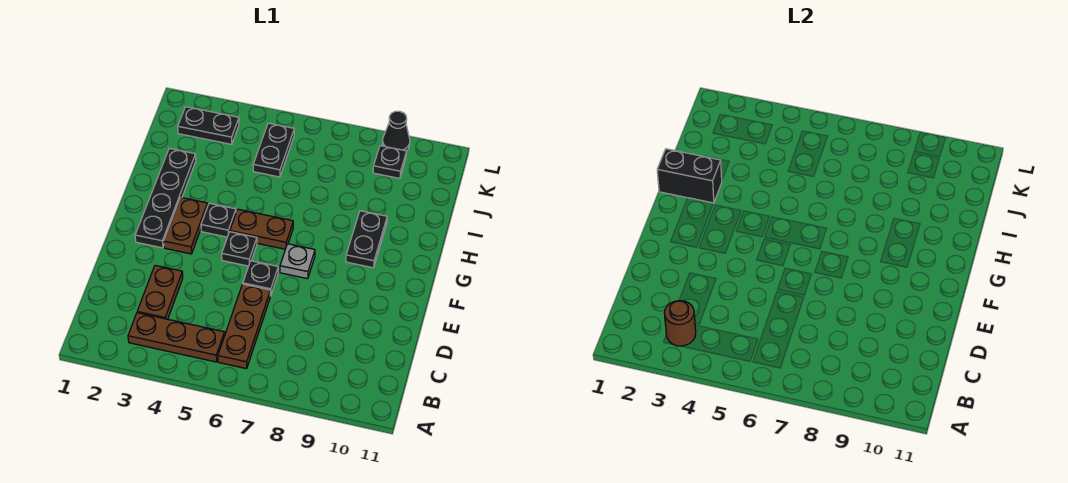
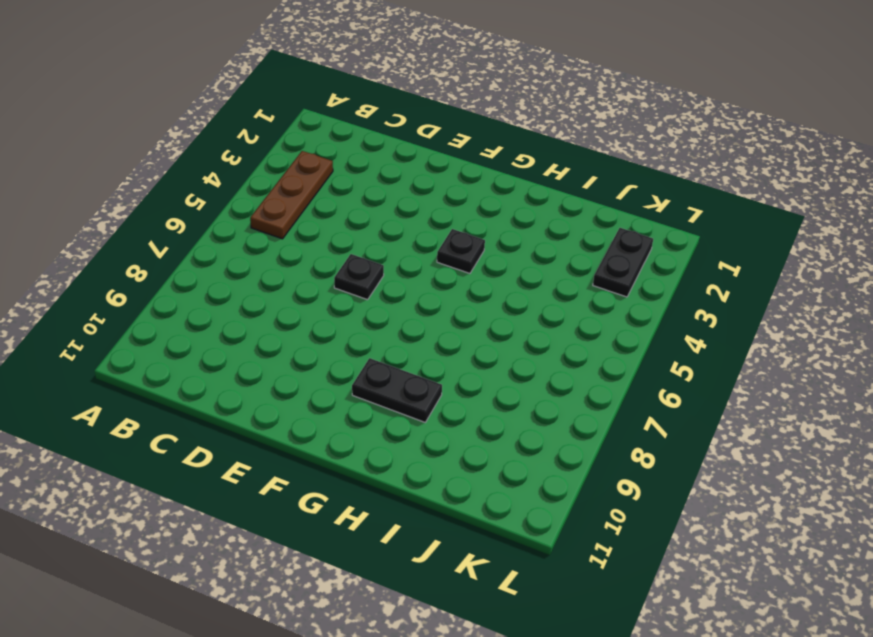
none -> brown plate B6:D6 level 1
none -> brown plate C3:D3 level 1
none -> black plate F2:I2 level 1

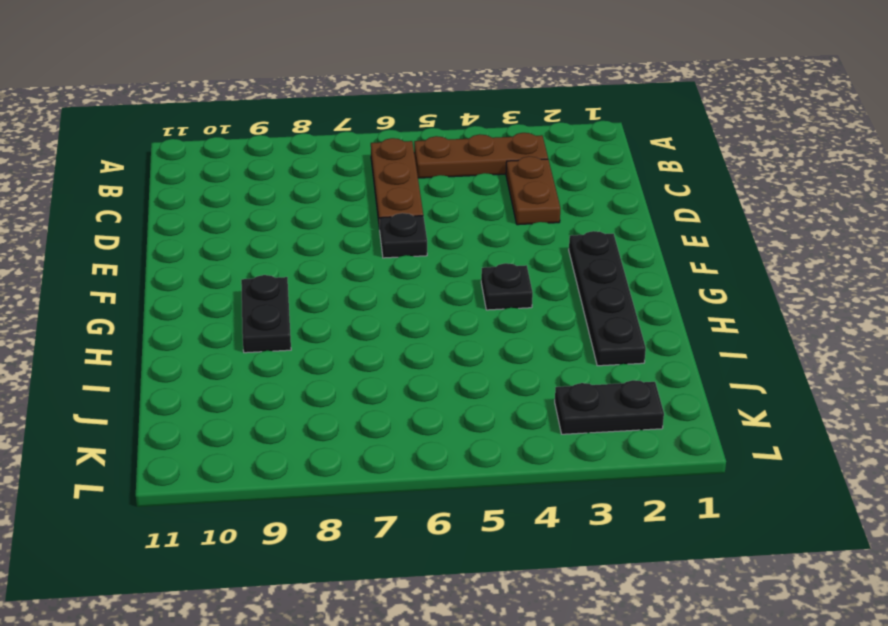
none -> brown plate F3:G3 level 1
none -> black plate F5 level 1
none -> grey plate F7 level 1

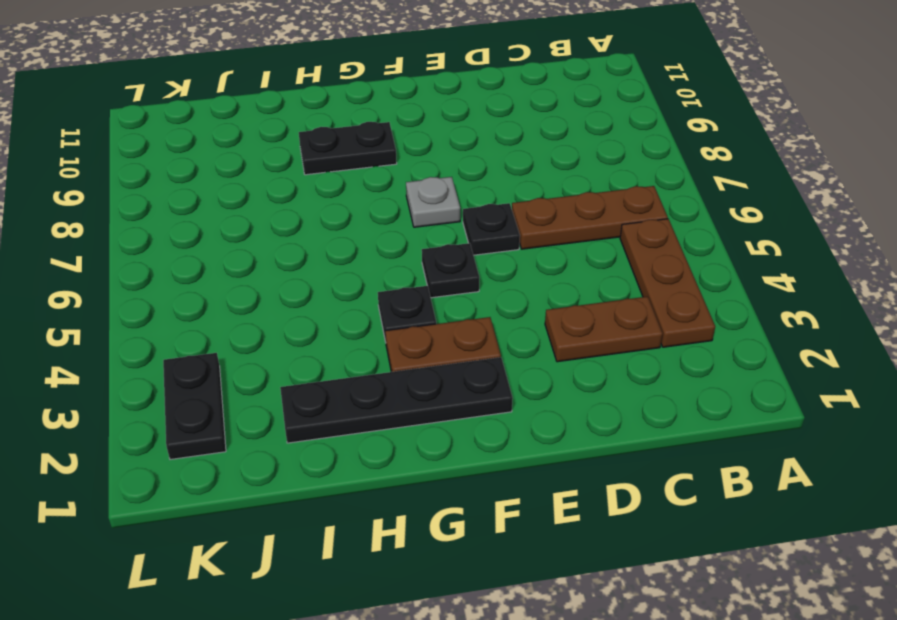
none -> brown plate G5:G6 level 1
none -> black plate J5:K5 level 1
none -> black plate K9 level 1

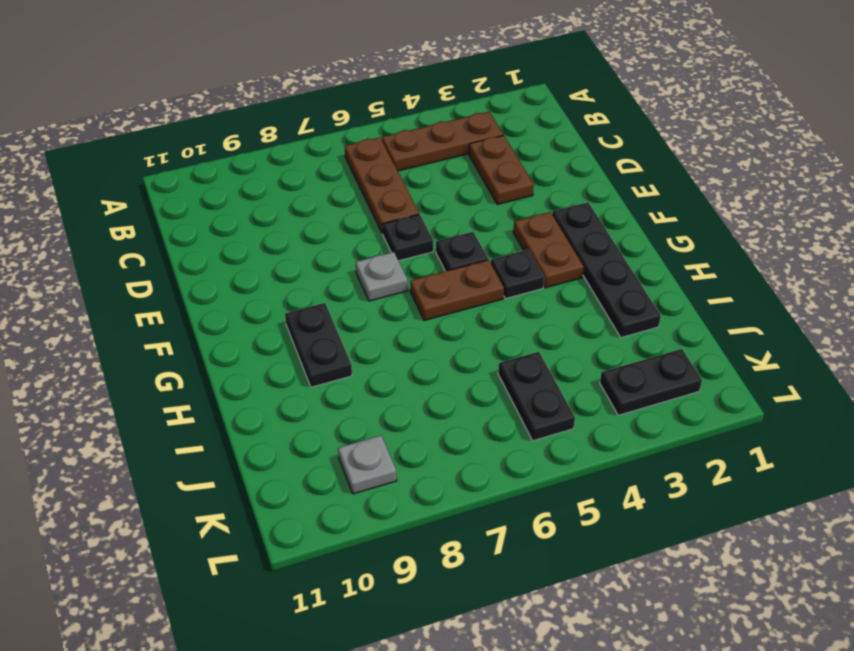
grey plate K9 level 1 -> black plate K9 level 1
none -> black cone L9 level 1
none -> brown round brick B3 level 2
none -> black brick H1:H2 level 2

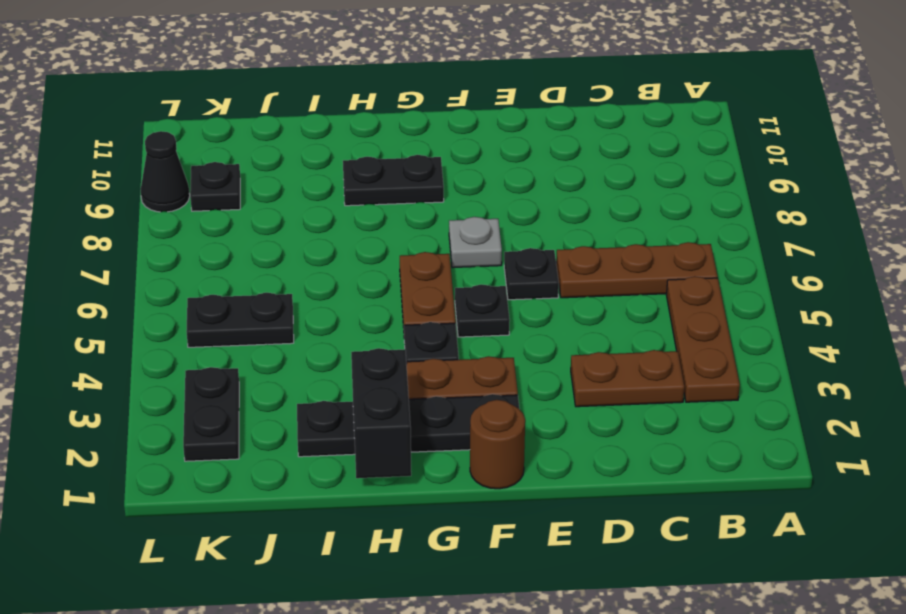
brown round brick F1 level 1 -> brown round brick B3 level 2

